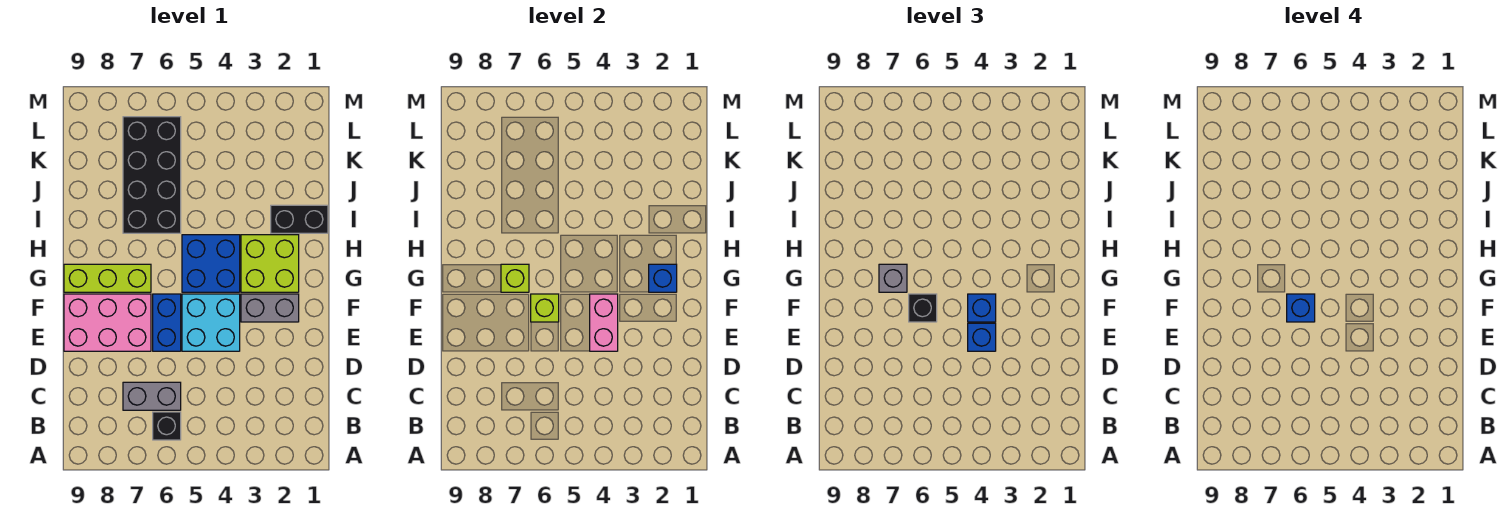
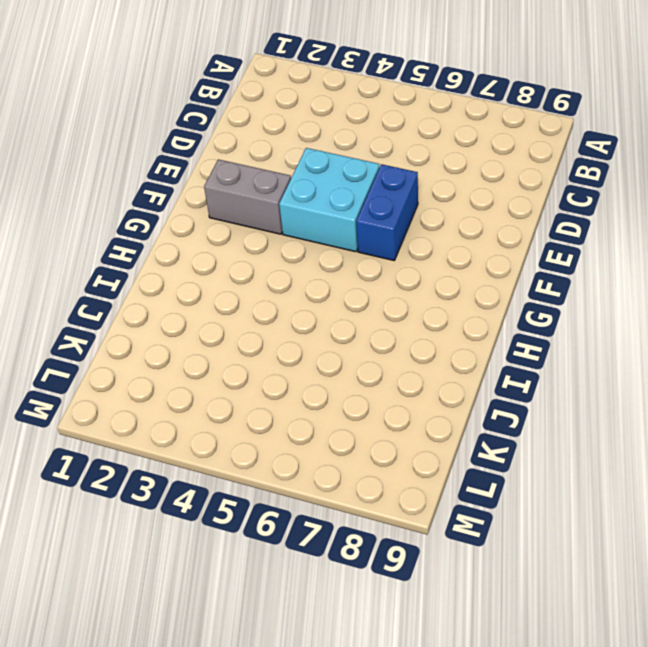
none -> black brick B6 level 1
none -> grey brick C6:C7 level 1
none -> pink brick E7:F9 level 1

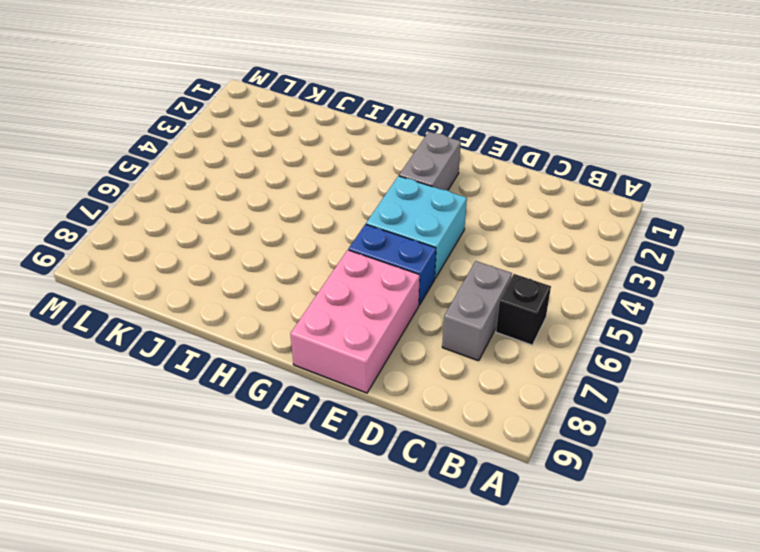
none -> lime brick G2:H3 level 1
none -> blue brick G4:H5 level 1
none -> lime brick G7:G9 level 1

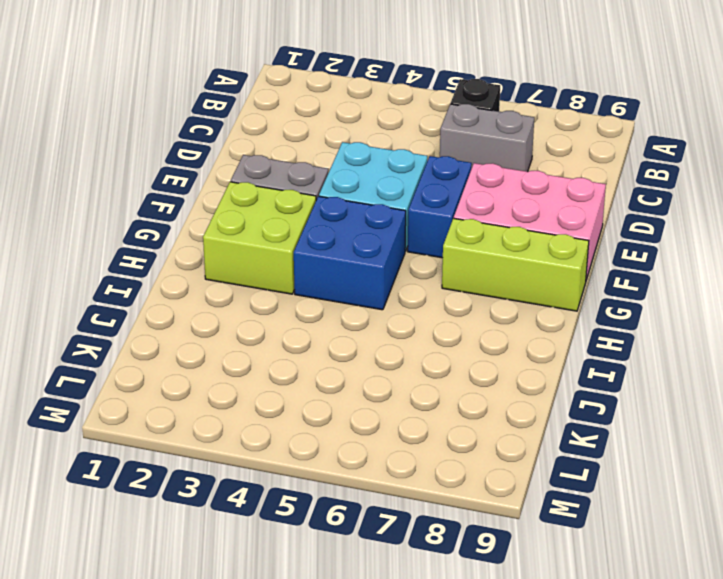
none -> black brick I1:I2 level 1
none -> black brick I6:L7 level 1
none -> pink brick E4:F4 level 2

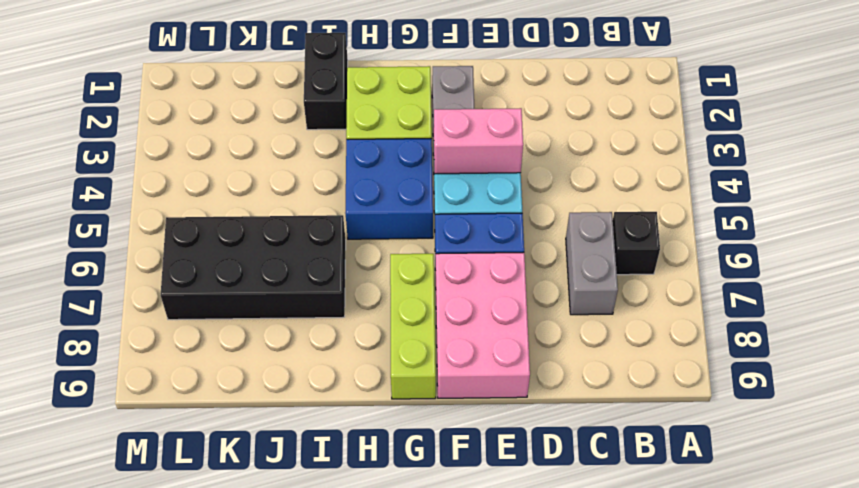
none -> lime brick F6 level 2
none -> blue brick G2 level 2
none -> lime brick G7 level 2

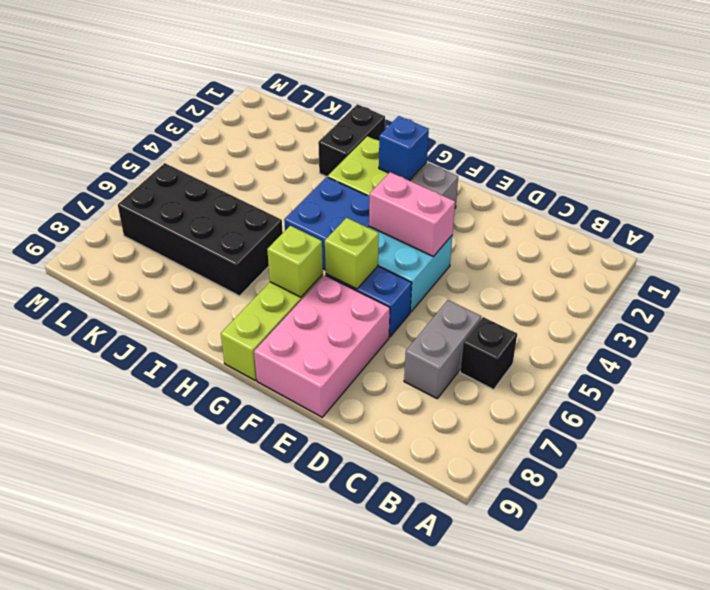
none -> blue brick E4 level 3
none -> blue brick F4 level 3
none -> black brick F6 level 3

